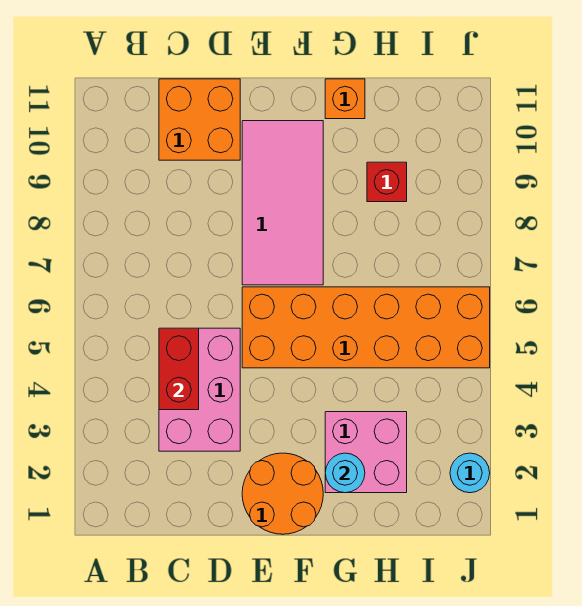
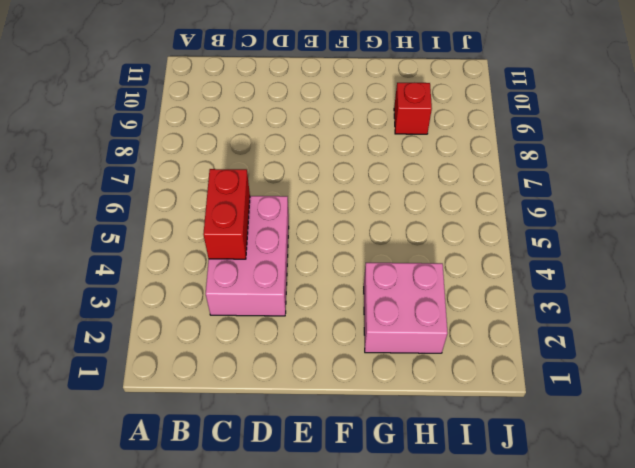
none -> orange brick C10:D11 level 1
none -> orange round brick E1:F2 level 1

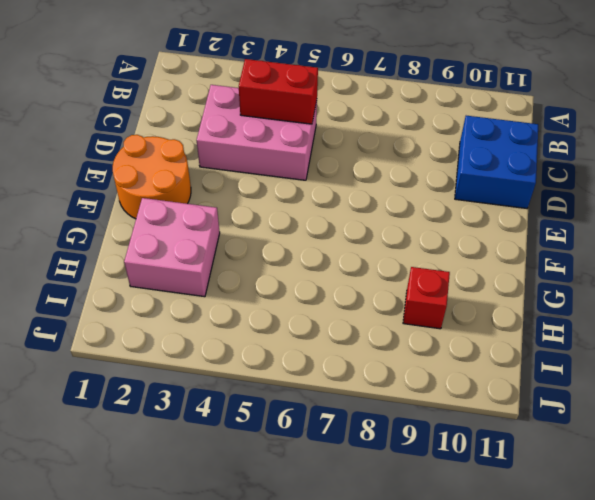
blue brick C10:D11 level 1 -> orange brick C10:D11 level 1
none -> orange brick E5:J6 level 1
none -> pink tile E7:F10 level 1

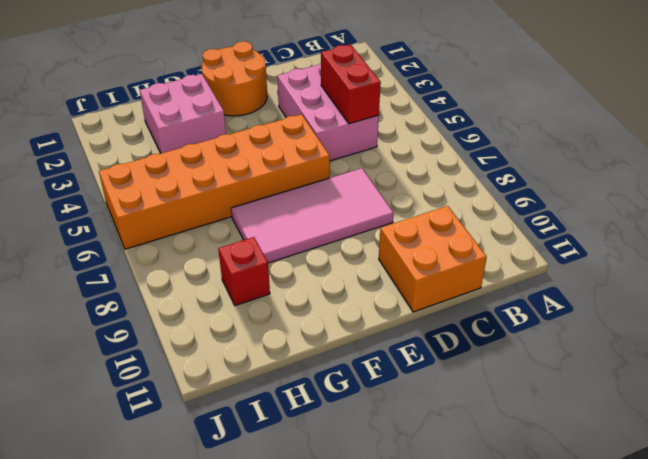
pink tile D7:G8 level 1 -> pink tile E7:F10 level 1
none -> orange brick G11 level 1
none -> cyan round brick J2 level 1

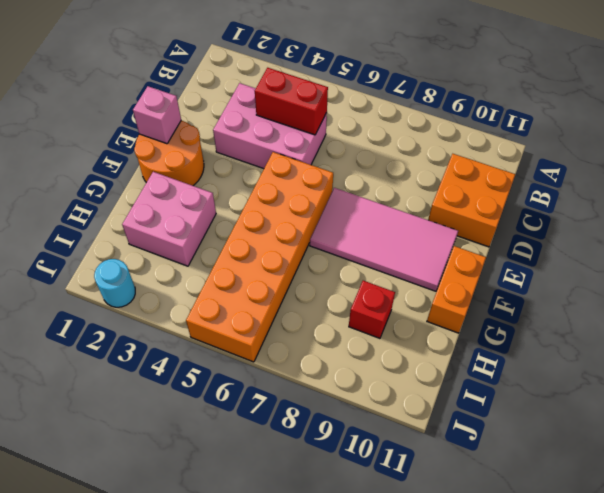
pink brick E1 level 2 -> none
orange brick F11:G11 level 1 -> orange brick G11 level 1
none -> cyan round brick G2 level 2

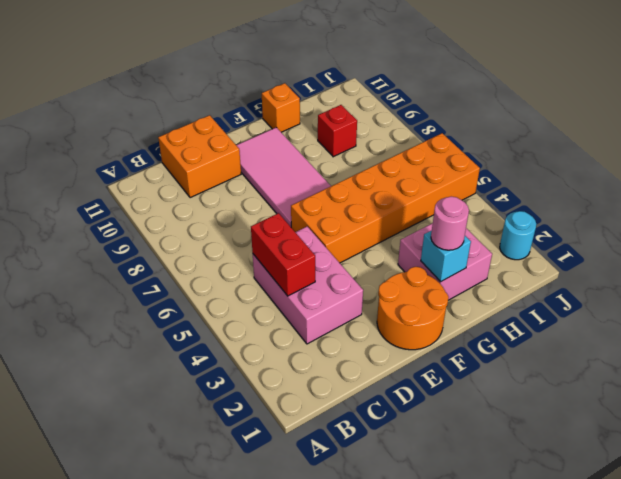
cyan brick G2 level 2 -> cyan round brick G2 level 2
pink round brick G2 level 3 -> none

